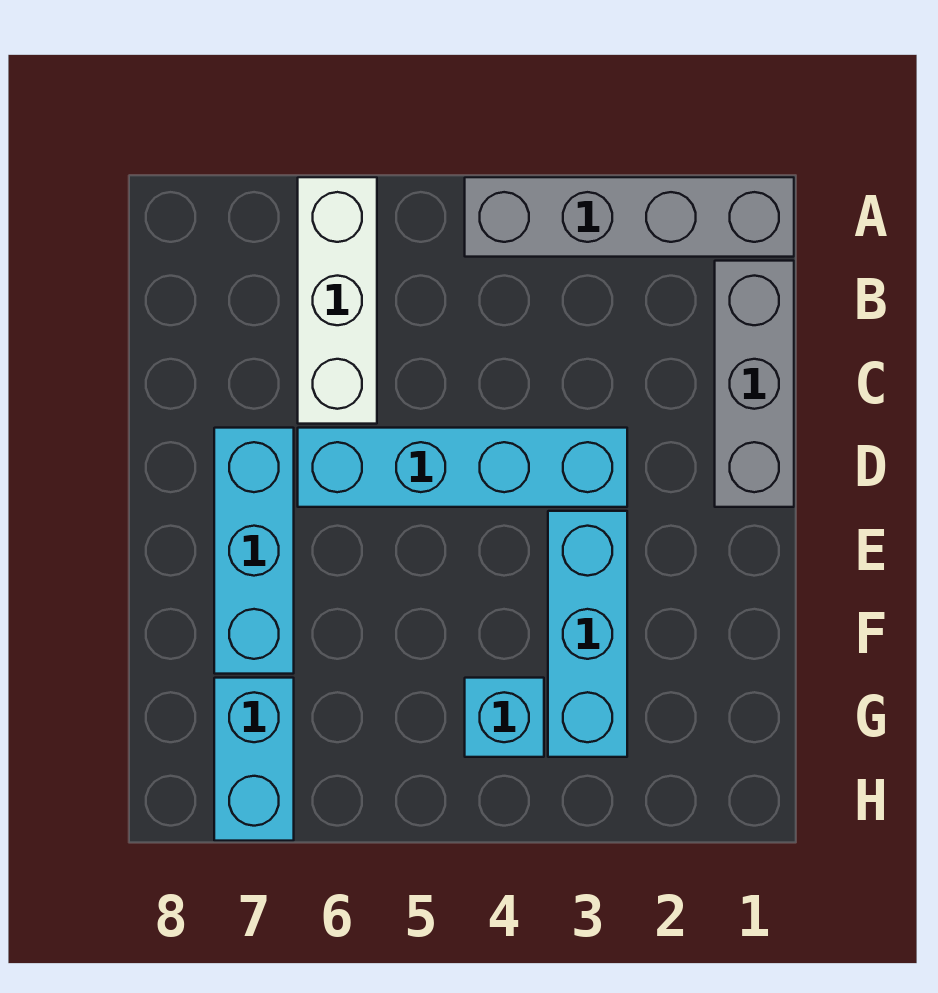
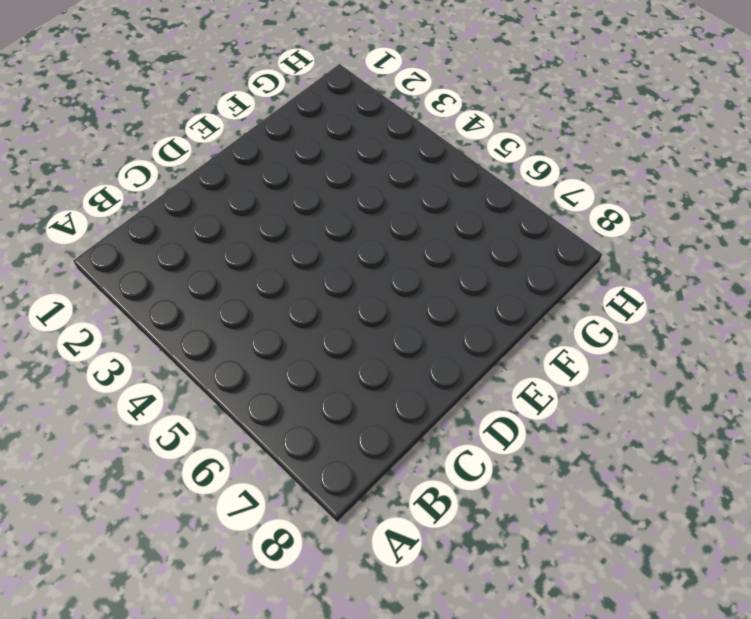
none -> grey brick A1:A4 level 1
none -> white brick A6:C6 level 1

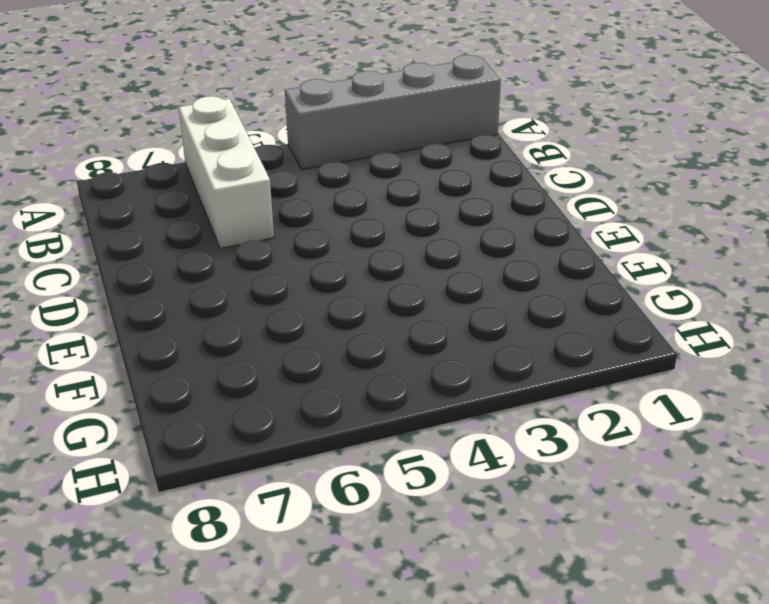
none -> grey brick B1:D1 level 1
none -> cyan brick D3:D6 level 1

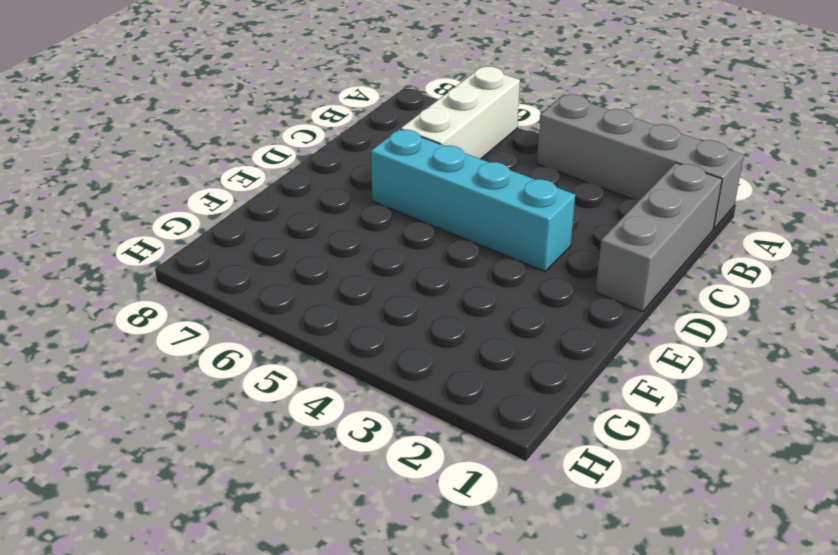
none -> cyan brick D7:F7 level 1
none -> cyan brick E3:G3 level 1

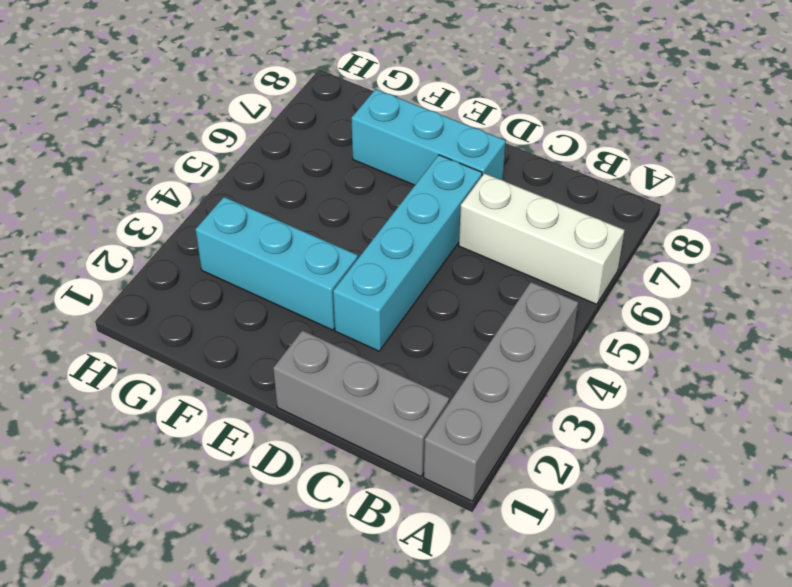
none -> cyan brick G4 level 1
none -> cyan brick G7:H7 level 1

